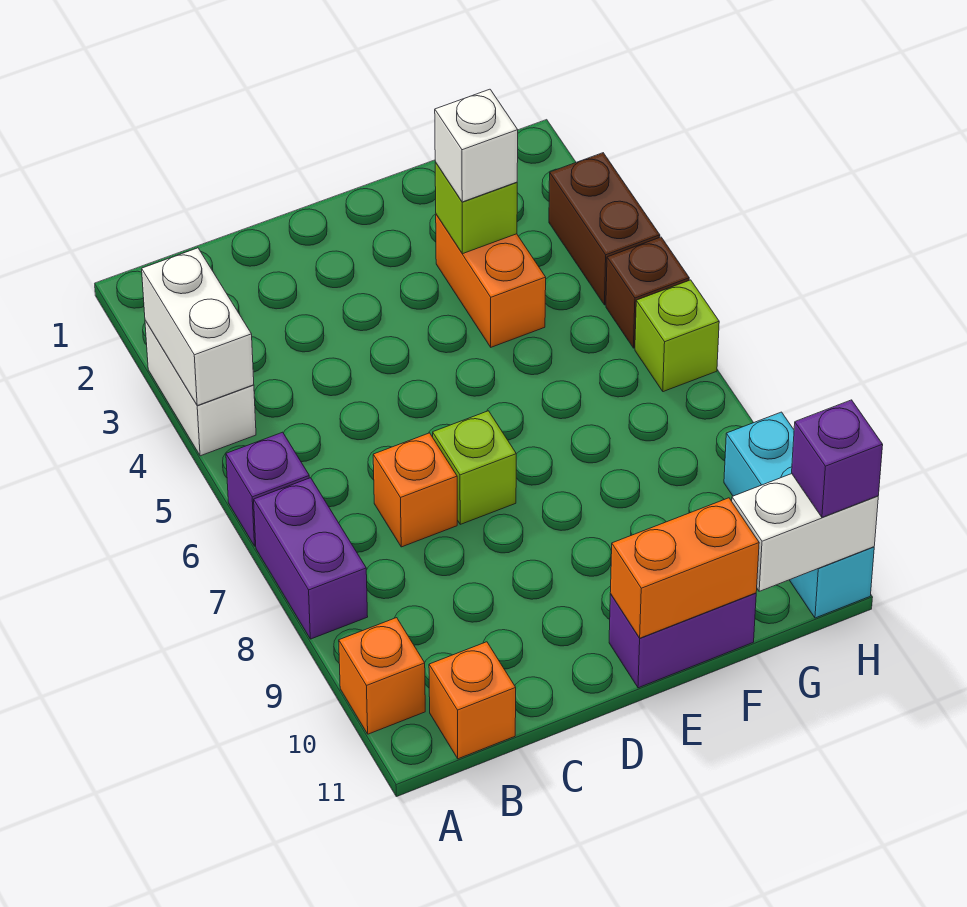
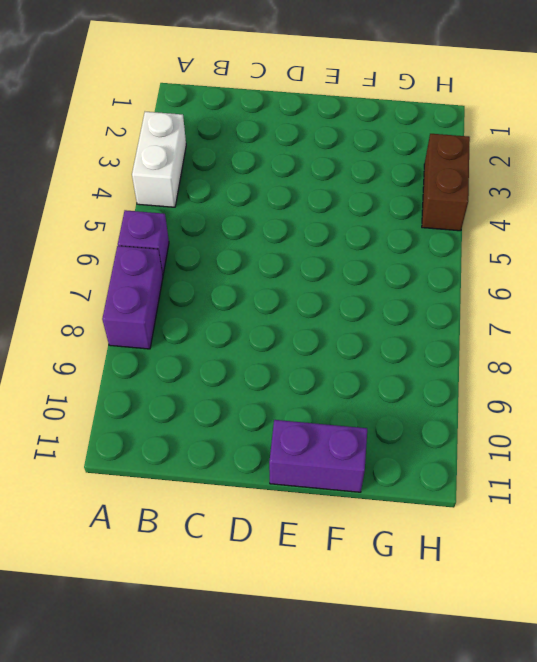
none -> orange brick A10 level 1
none -> orange brick B11 level 1
none -> orange brick C7 level 1

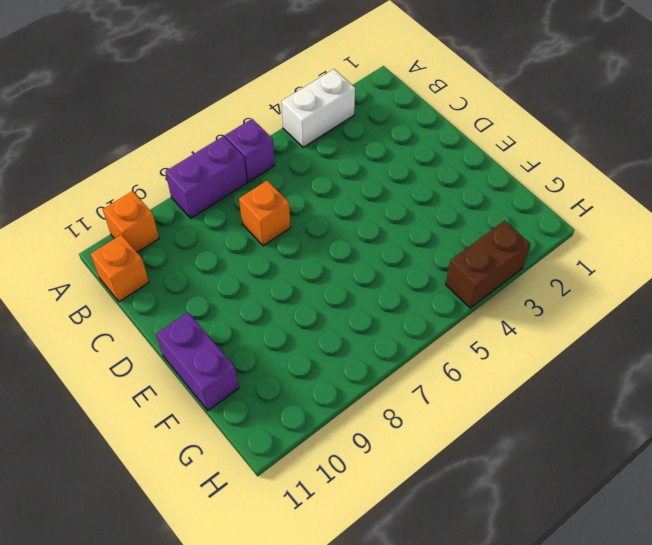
none -> lime brick D7 level 1
none -> orange brick F3:F4 level 1
none -> brown brick H5 level 1

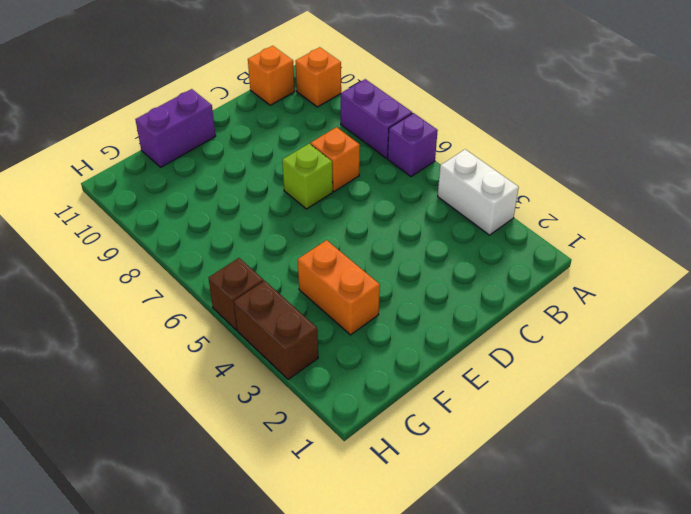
none -> lime brick H6 level 1
none -> cyan brick H9:H11 level 1
none -> white brick A3:A4 level 2

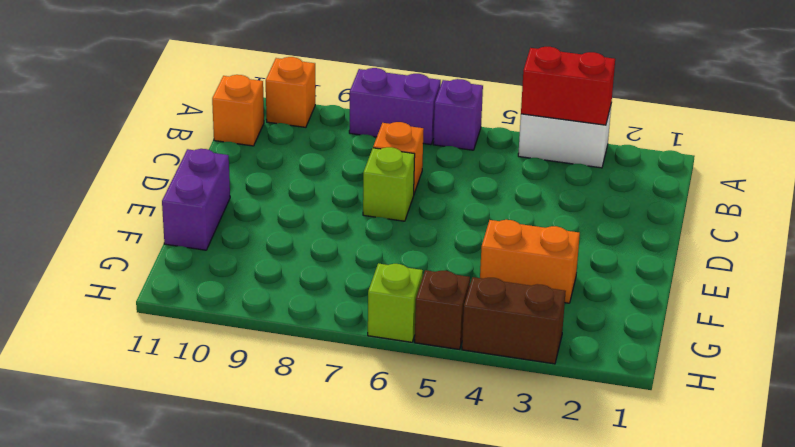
red brick A3:A4 level 2 -> white brick A3:A4 level 2
none -> cyan brick H9:H11 level 1
none -> orange brick E11:F11 level 2
none -> lime brick F3 level 2

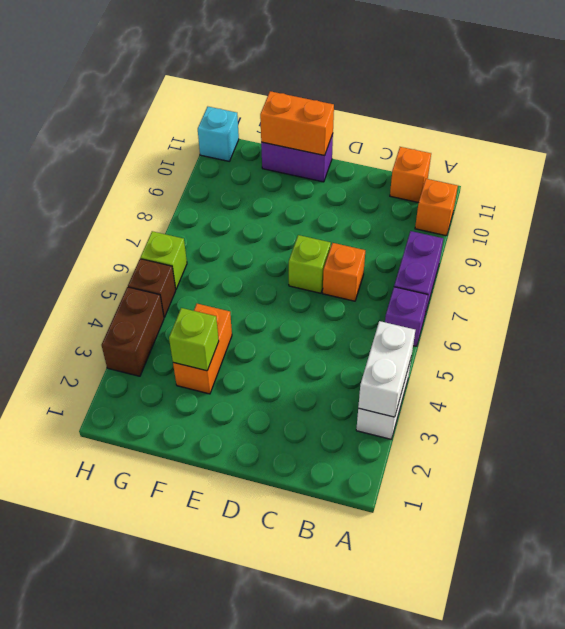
cyan brick H11 level 1 -> cyan brick H9:H11 level 1
none -> white brick G11:H11 level 2
none -> white brick F3 level 3
none -> purple brick H11 level 3

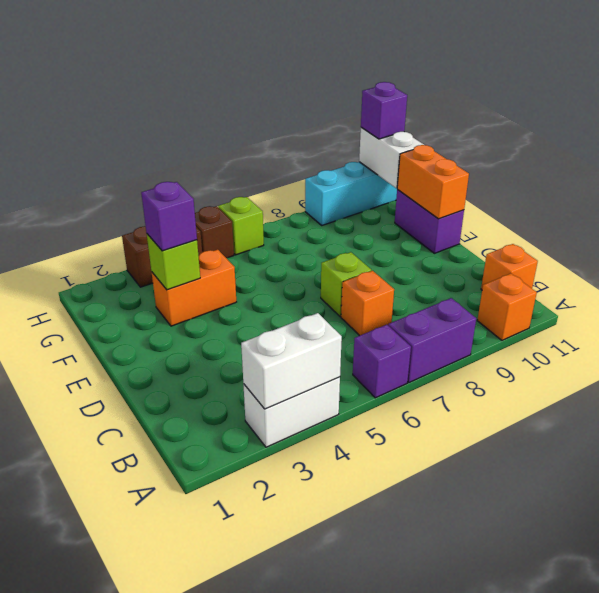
purple brick F3 level 3 -> white brick F3 level 3

